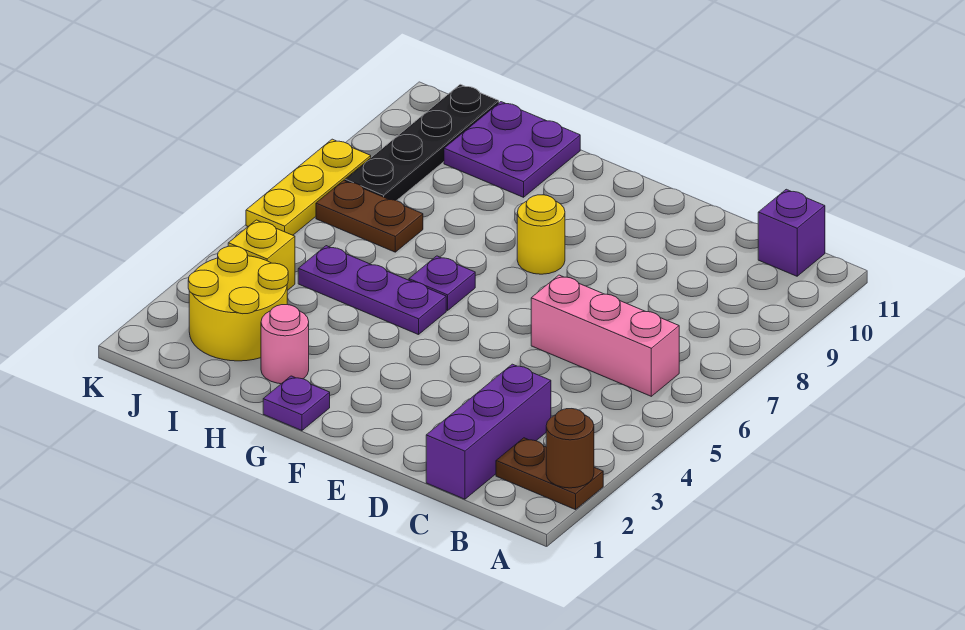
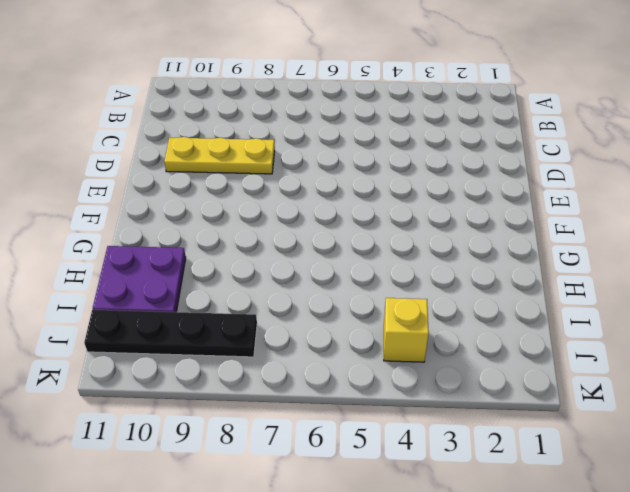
yellow plate D8:D10 level 1 -> yellow plate K6:K8 level 1
none -> brown plate A2:B2 level 1
none -> pink brick B6:D6 level 1
none -> purple brick B11 level 1

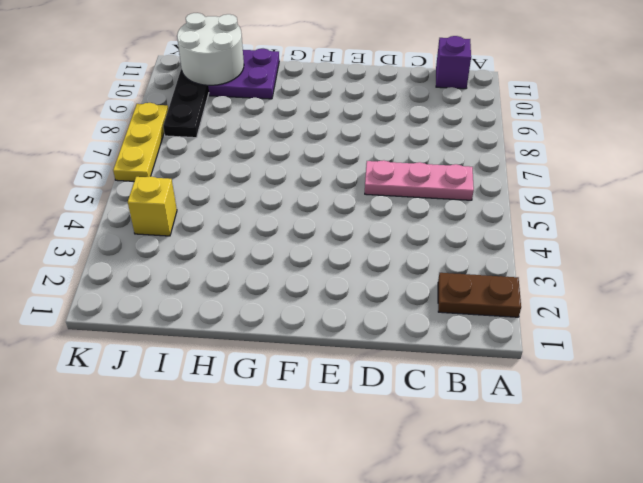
pink plate B6:D6 level 1 -> pink brick B6:D6 level 1
white round brick I10:J11 level 2 -> none
none -> purple brick C1:C3 level 1
none -> yellow round brick F8 level 1
none -> purple plate G1 level 1

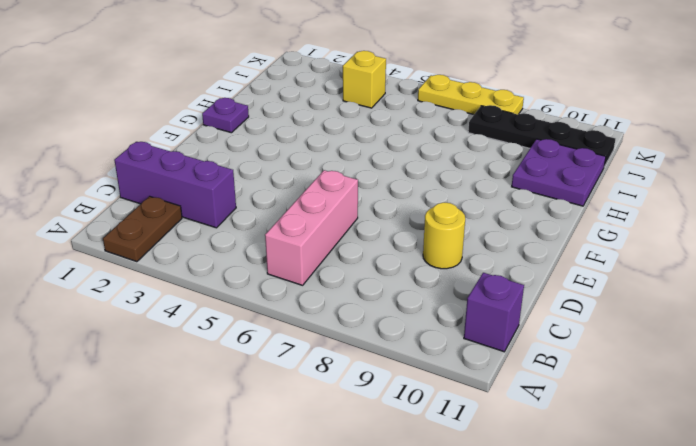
yellow round brick D9 level 1 -> yellow round brick F8 level 1
none -> purple plate G5:I5 level 1
none -> purple plate G6 level 1
none -> pink round brick H2 level 1

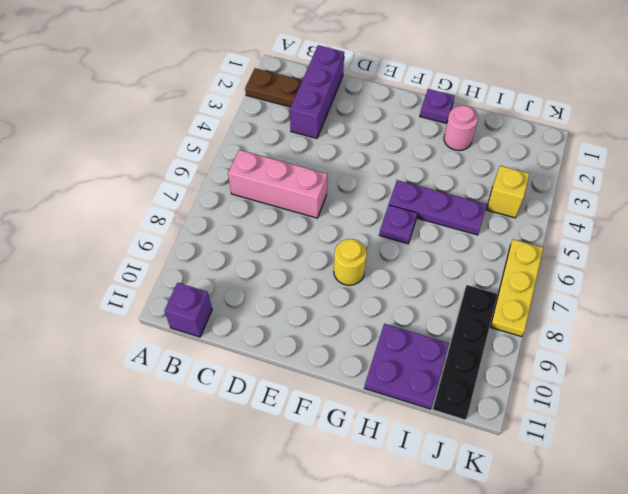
none -> yellow round brick I2:J3 level 1
none -> brown plate I7:J7 level 1
none -> brown round brick A2 level 2

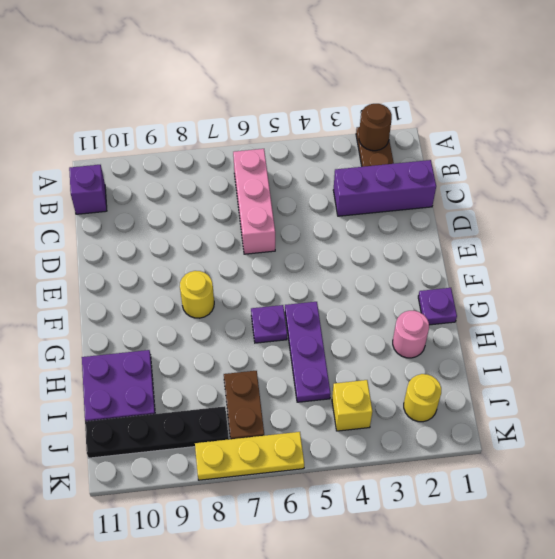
yellow round brick J2 level 1 -> yellow round brick I2:J3 level 1

